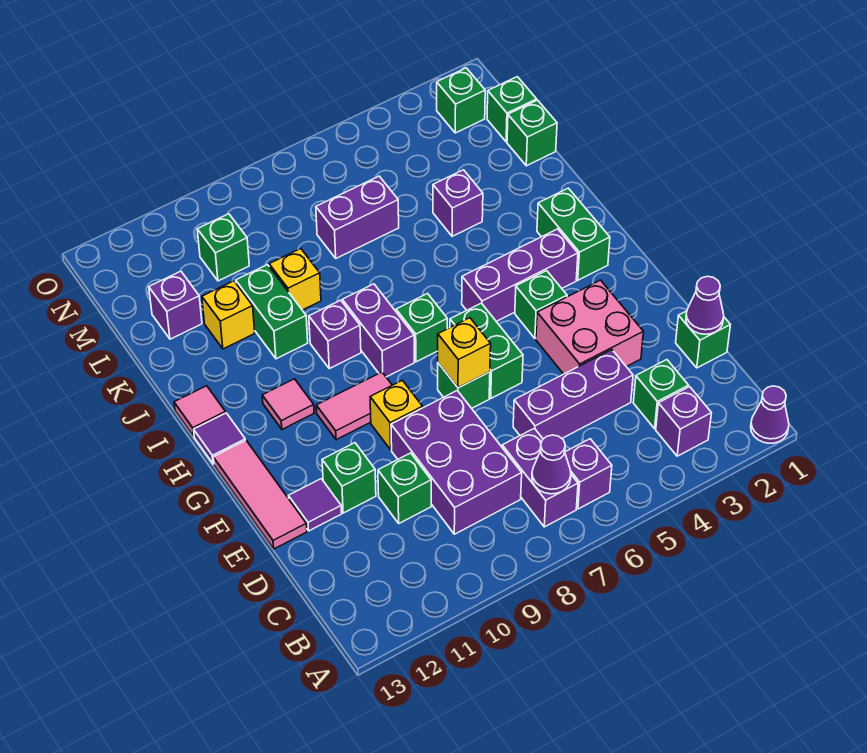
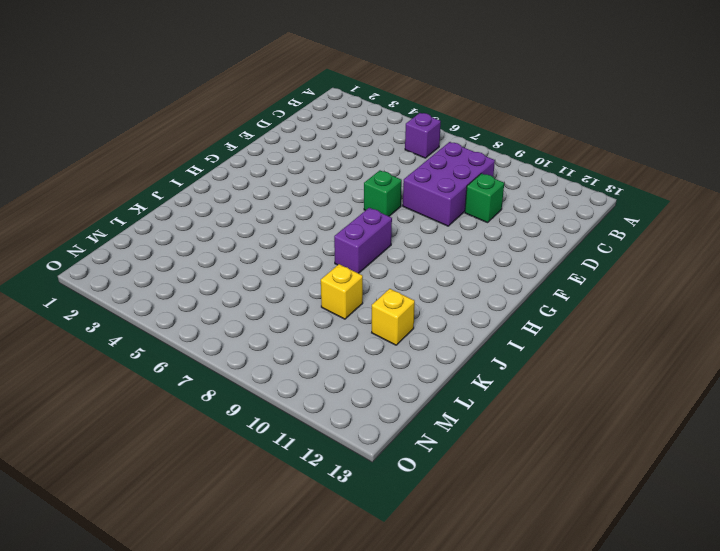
none -> purple cone A1 level 1
none -> purple brick B3 level 1
none -> purple brick B7:C7 level 1
none -> green brick C3 level 1

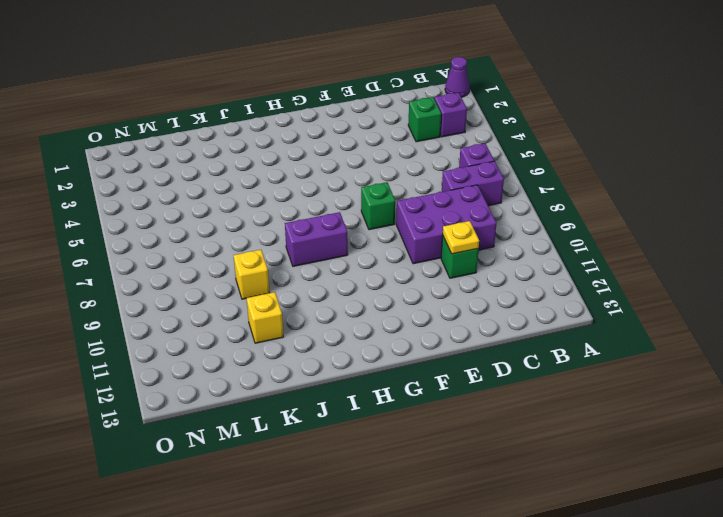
yellow plate D10 level 2 -> none
none -> green brick D1 level 1
none -> purple brick D4:D6 level 1
none -> pink brick E3:F4 level 1
none -> green brick E11 level 1

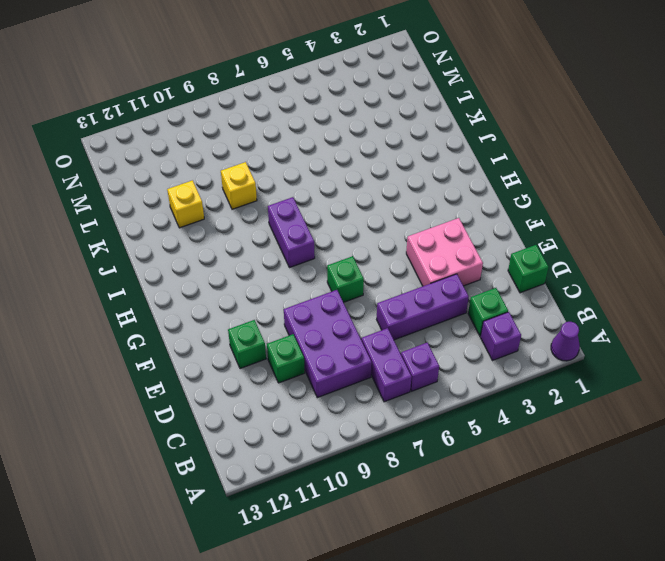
none -> purple tile E12 level 1
none -> pink tile E13:G13 level 1
none -> green brick F6:G6 level 1
none -> yellow brick F9 level 1

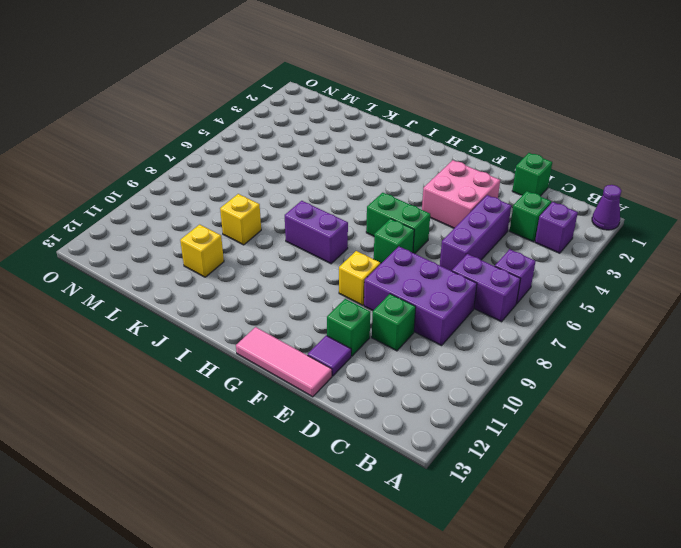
none -> green brick G4 level 1
none -> pink tile G9:G10 level 1
none -> green brick H2:I2 level 1
none -> purple brick H3:H5 level 1

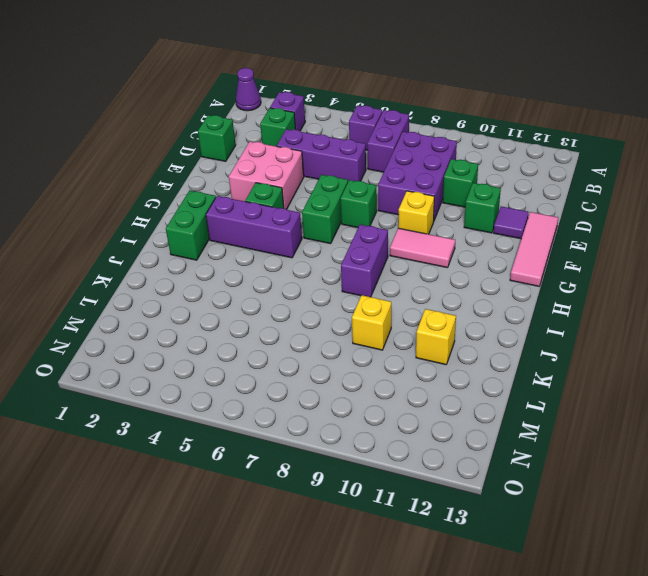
none -> green brick H7 level 1
none -> pink tile H11 level 1
none -> purple tile H13 level 1
none -> purple brick I9 level 1

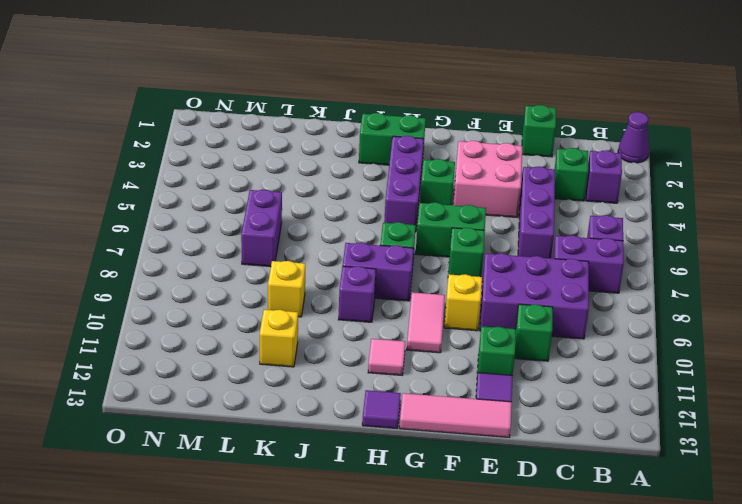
none -> pink tile I13 level 1
none -> green brick J10:K10 level 1
none -> purple brick K4 level 1
none -> green brick L1 level 1

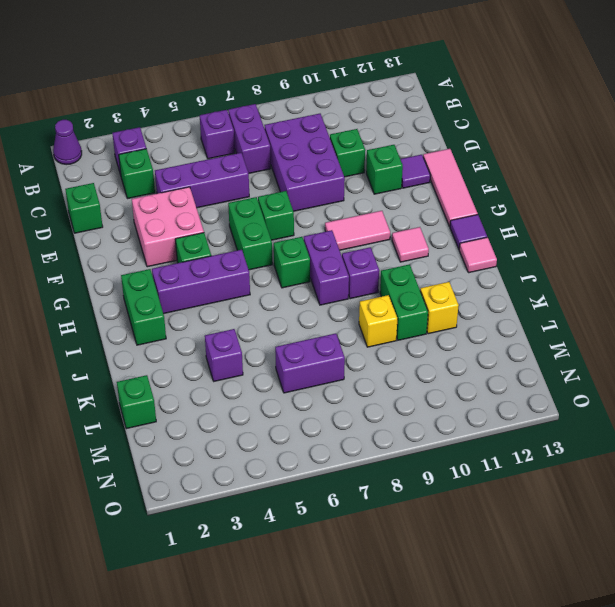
none -> yellow brick F9 level 1
none -> purple brick L12 level 1
none -> green brick M1 level 1
none -> green brick M10 level 1

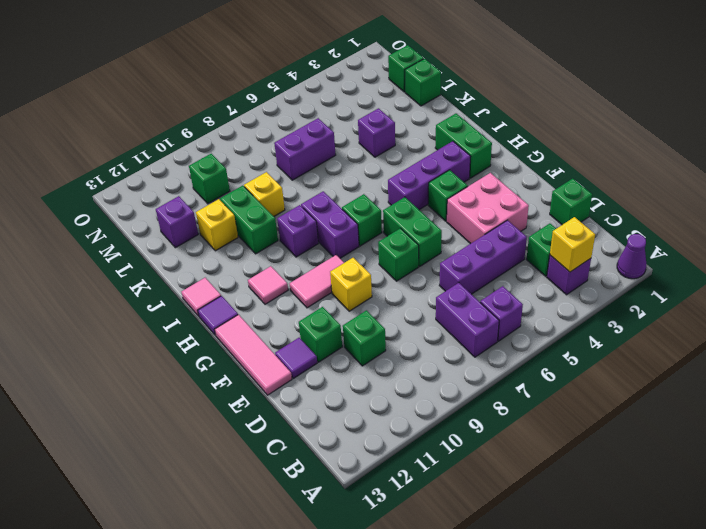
yellow brick B3 level 2 -> yellow brick F7 level 2
none -> purple brick C8:E9 level 1
none -> green brick N2 level 1
none -> purple cone B7 level 2
none -> purple cone D1 level 2

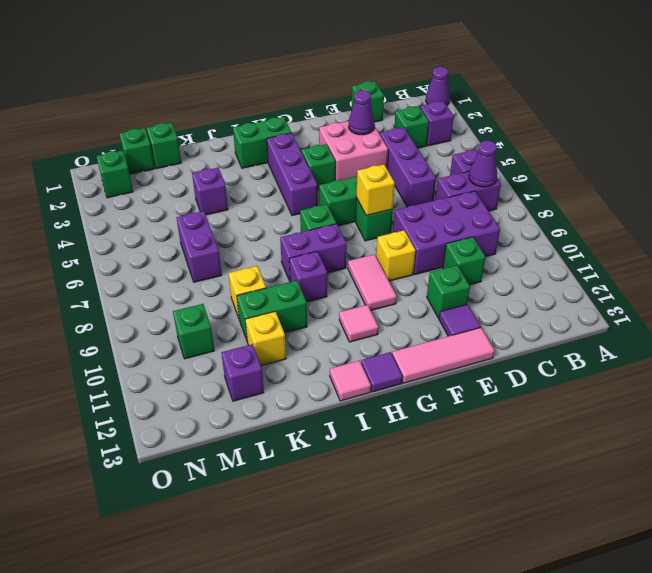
purple cone E3 level 2 -> purple cone D1 level 2

